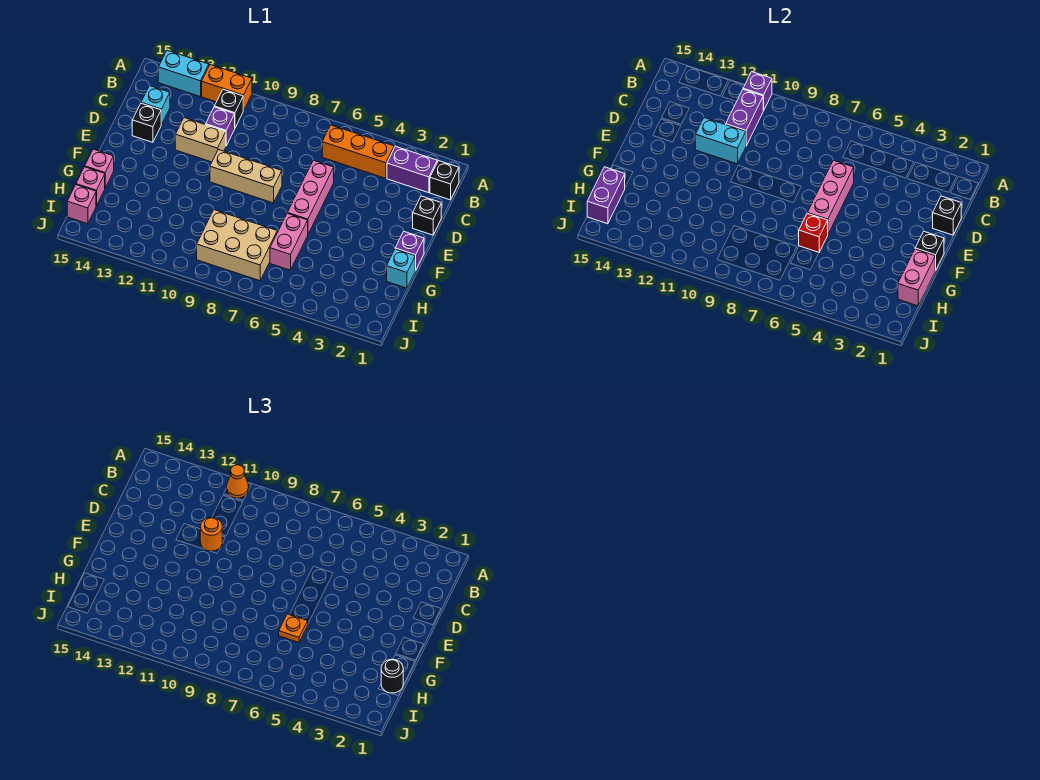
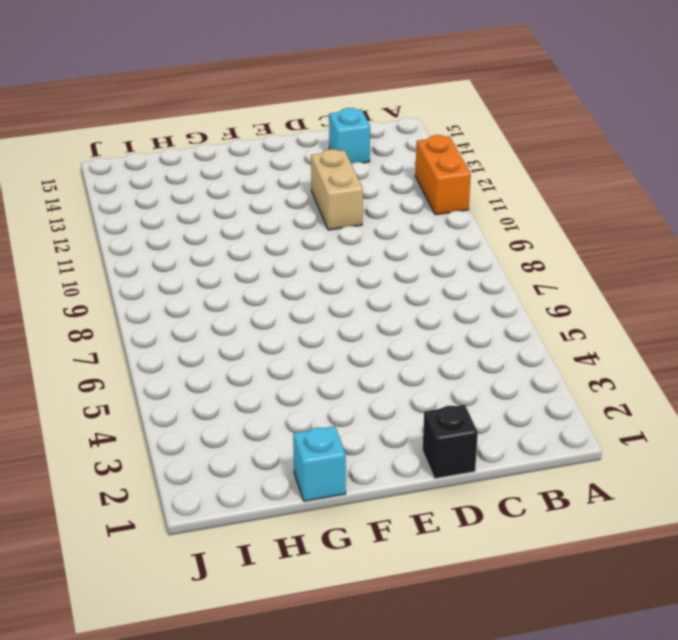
none -> cyan brick A13:A14 level 1
none -> black brick B1 level 1
none -> purple brick B2:B3 level 1
none -> orange brick B4:B6 level 1

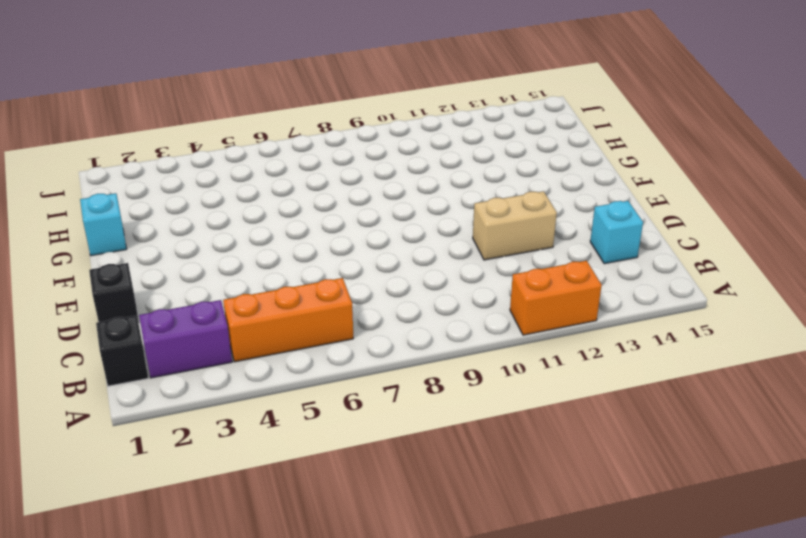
none -> cyan brick A13:A14 level 1
none -> black brick B11 level 1
none -> purple brick C11 level 1
none -> pink brick D6:F6 level 1

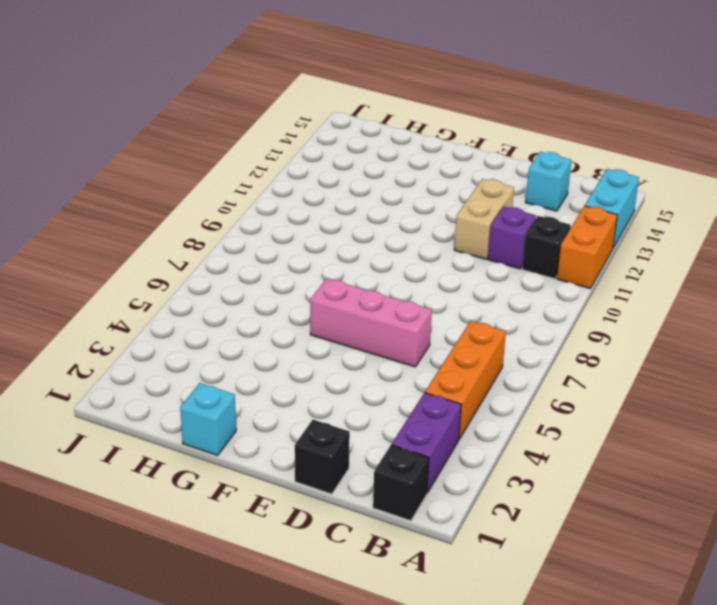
none -> black brick D14 level 1
none -> tan brick E8:E10 level 1
none -> purple brick F1 level 1
none -> pink brick G6:H6 level 1

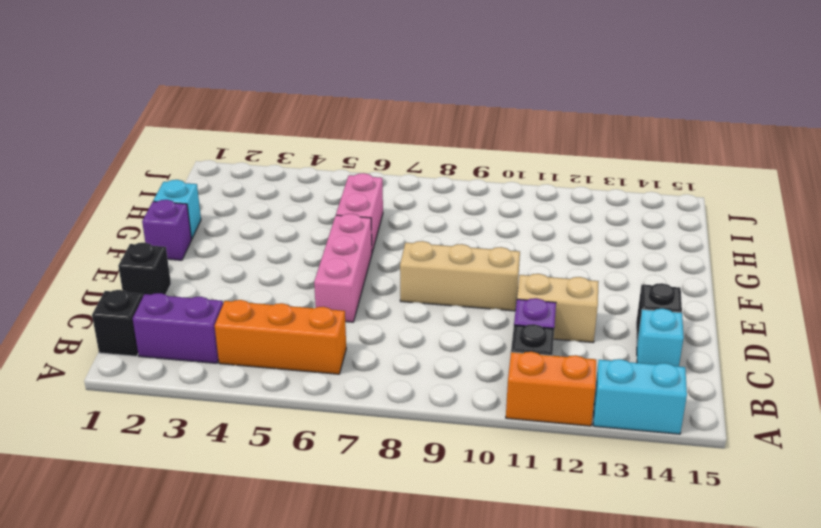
none -> pink brick G15 level 1
none -> tan brick H7:I9 level 1
none -> pink brick H15 level 1
none -> pink brick I15 level 1

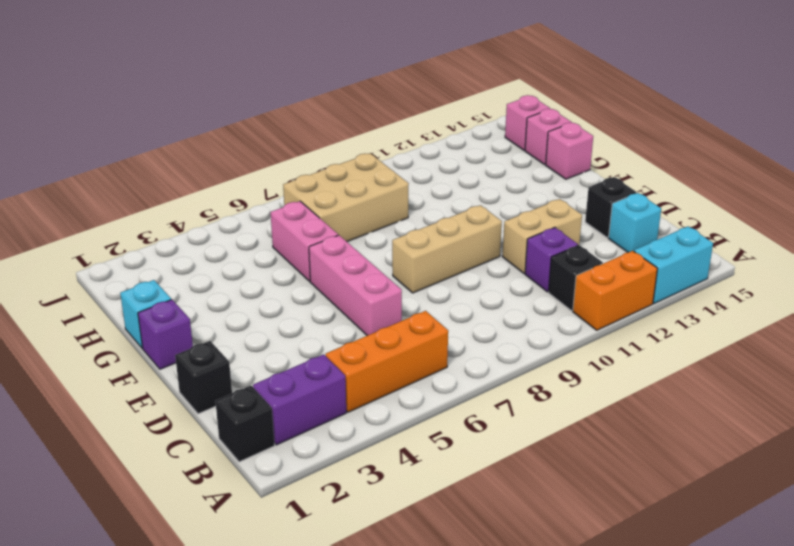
none -> purple brick A11 level 2
none -> purple brick B11:C11 level 2
none -> black brick D1 level 2
none -> pink brick D6:F6 level 2

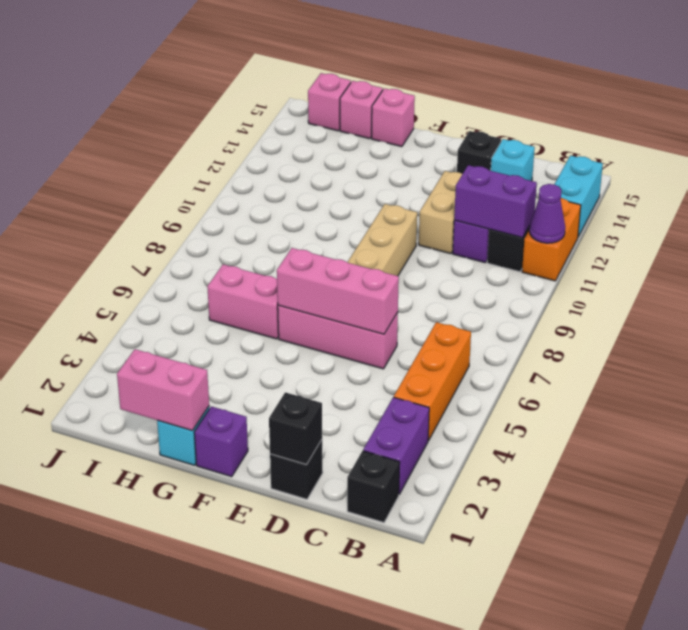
purple cone A11 level 2 -> purple brick A11 level 2
none -> tan brick H7:I9 level 1
none -> cyan brick D11:D12 level 2
none -> black brick F1 level 2
none -> red brick G6 level 2

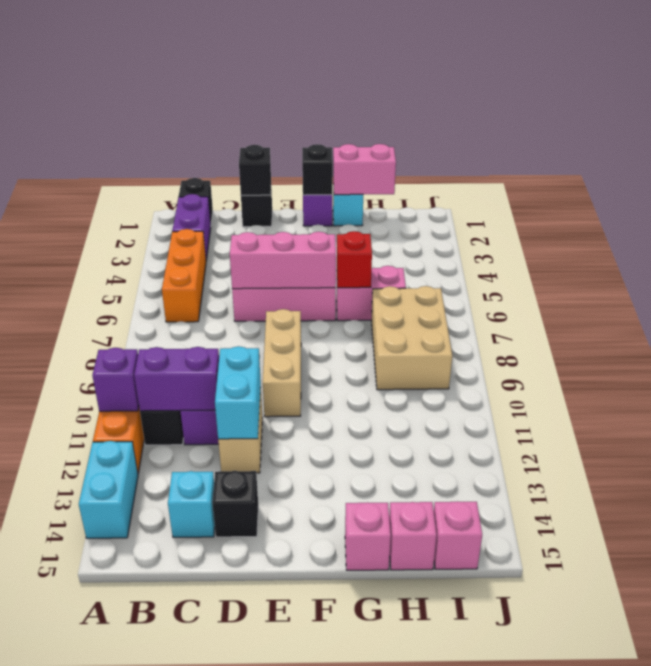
none -> purple brick H15:I15 level 2
none -> orange cone A11 level 3
none -> orange round brick D11 level 3
none -> orange plate G6 level 3

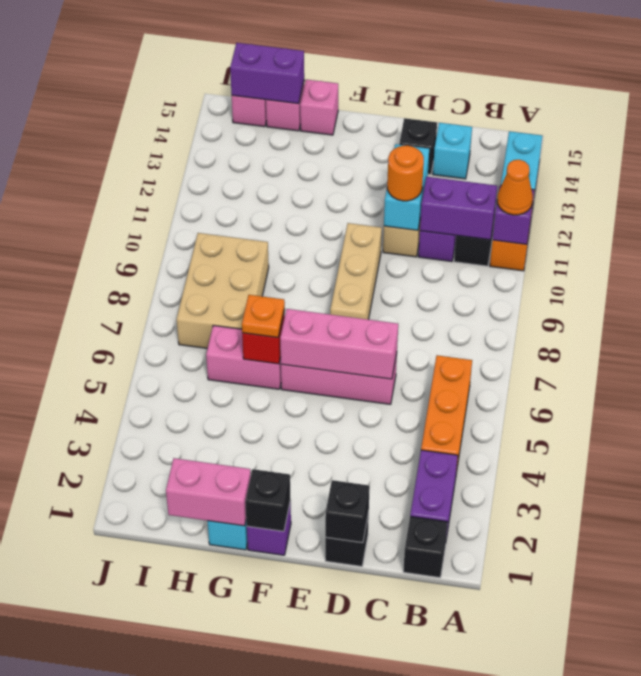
none -> black round brick H1 level 3

